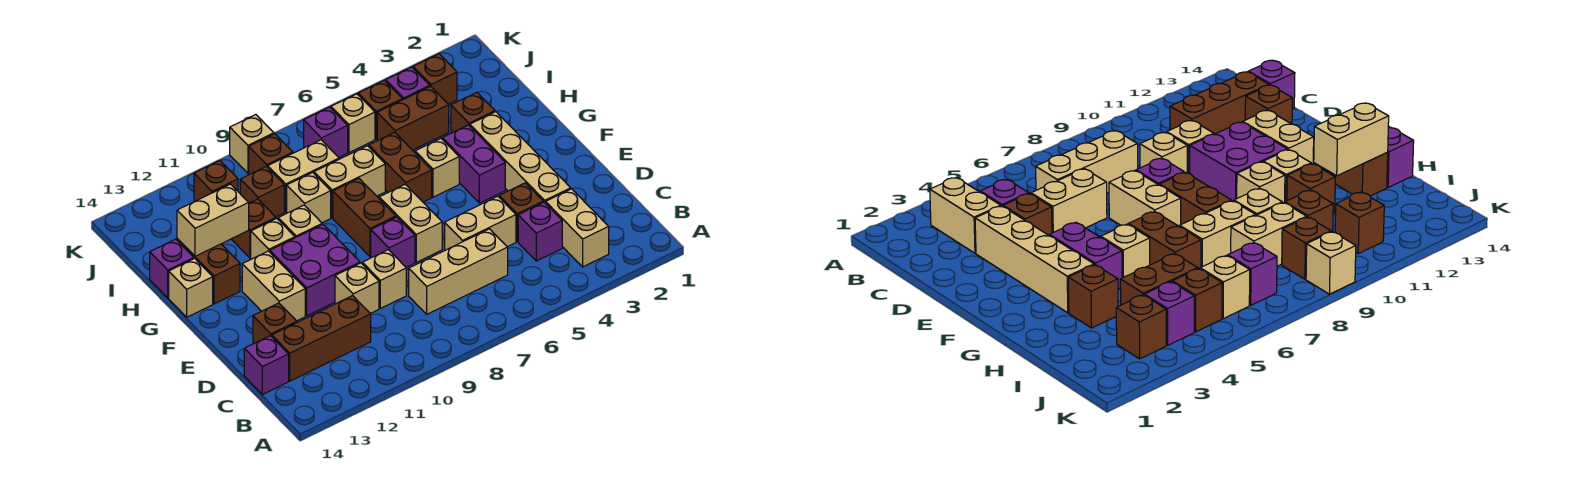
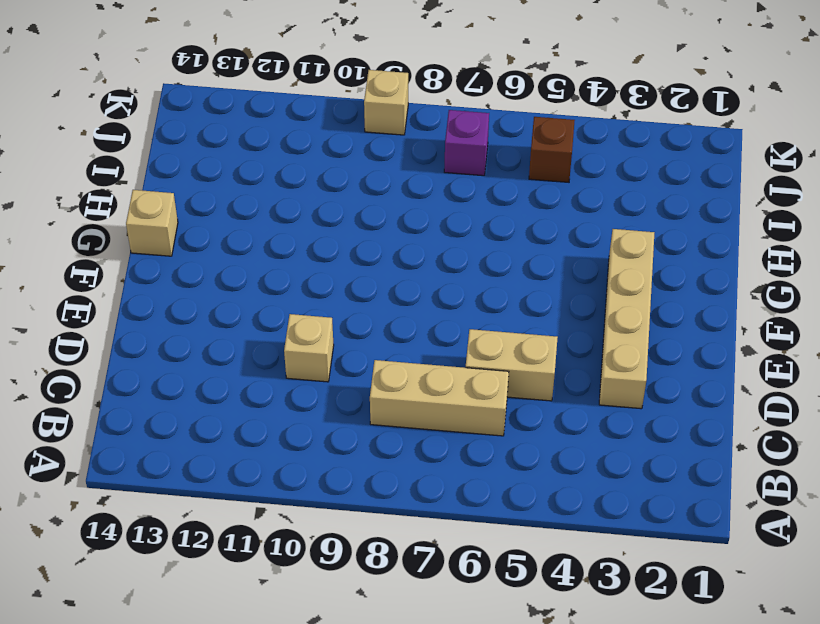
none -> tan brick B3:C3 level 1
none -> purple brick C4 level 1
none -> brown brick C11:C13 level 1
none -> purple brick C14 level 1

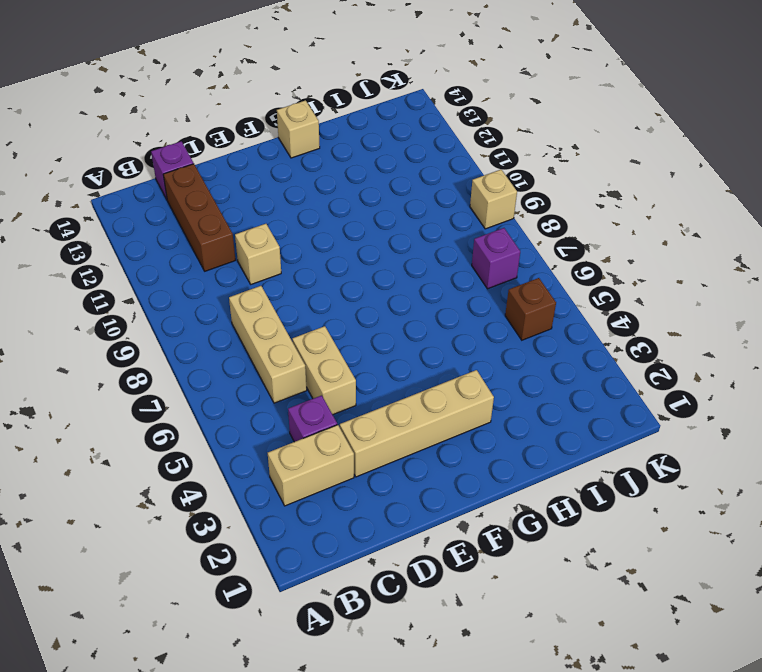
none -> brown brick D4 level 1
none -> tan brick D9 level 1
none -> brown brick D13 level 1
none -> tan brick E7:F7 level 1

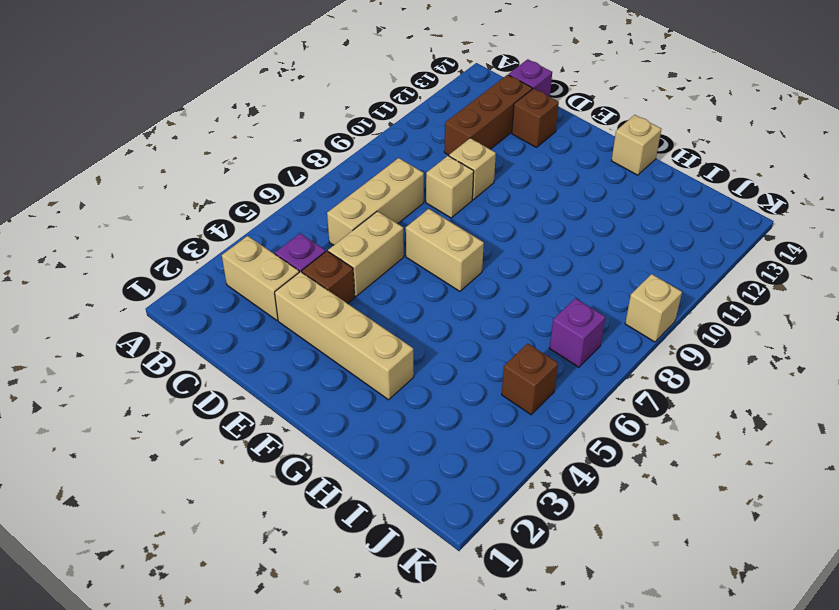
none -> purple brick E8 level 1
none -> purple brick E10:F11 level 1
none -> tan brick E12:F12 level 1
none -> purple brick F4:G4 level 1

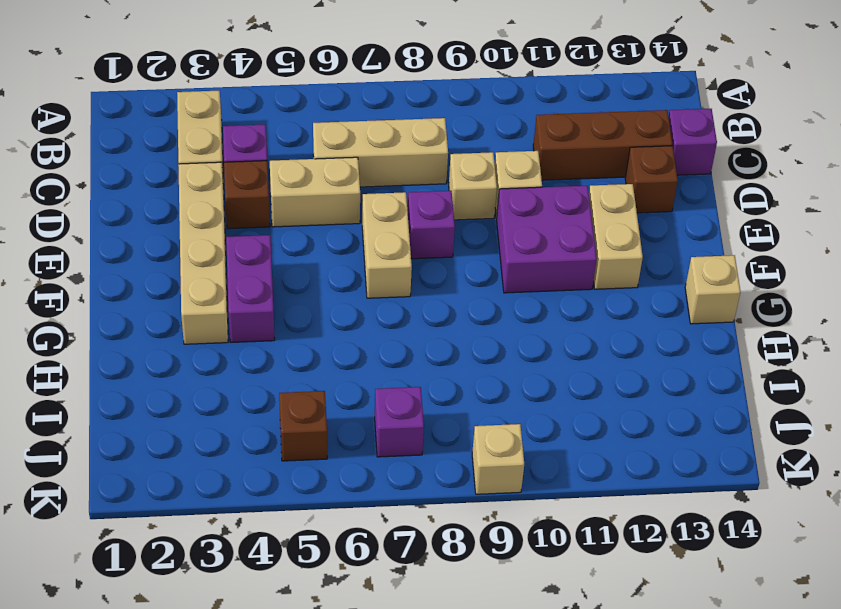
none -> brown brick F8:G8 level 1
none -> tan brick G5 level 1
none -> brown brick G6:H6 level 1
none -> tan brick G10 level 1

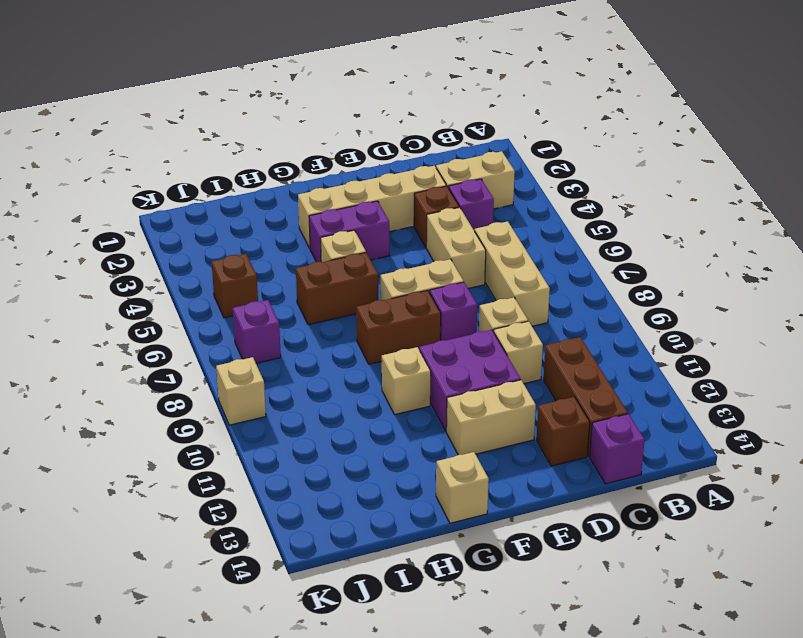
none -> tan brick G11 level 1
none -> brown brick G13:H13 level 1
none -> brown brick H3 level 1
none -> tan brick H7:H8 level 1

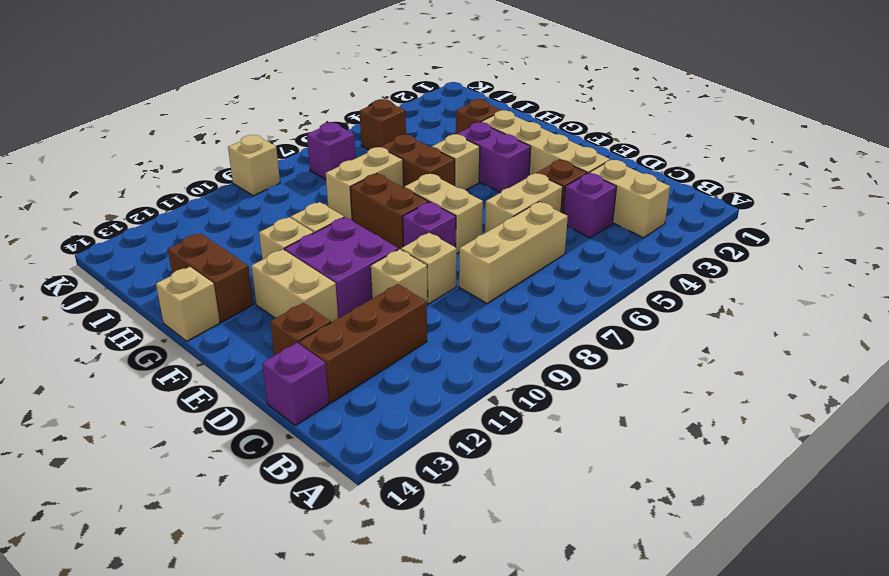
none -> tan brick H9 level 1
none -> brown brick H11 level 1
none -> purple brick H14 level 1
none -> brown brick I4:I5 level 1

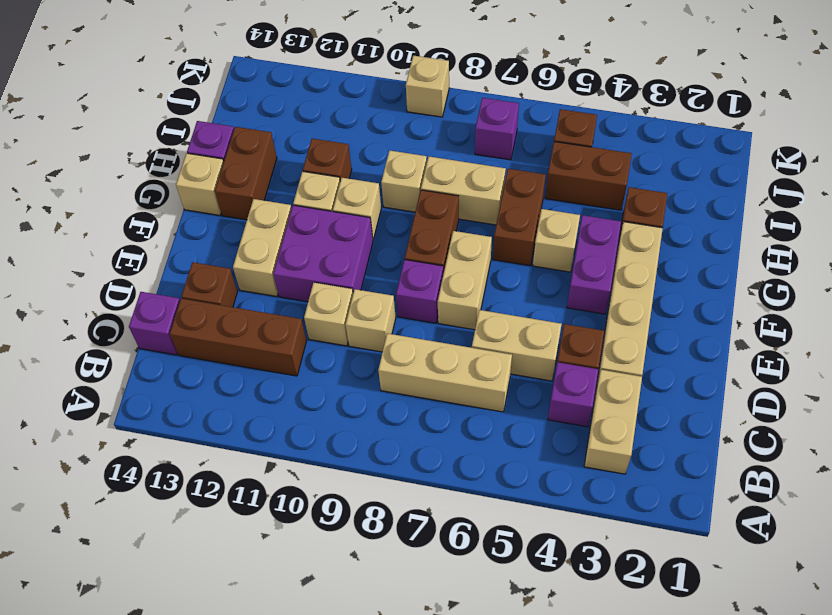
none -> tan brick I8:I9 level 1
none -> brown brick I10 level 1
none -> brown brick J3 level 1
none -> purple brick J4 level 1

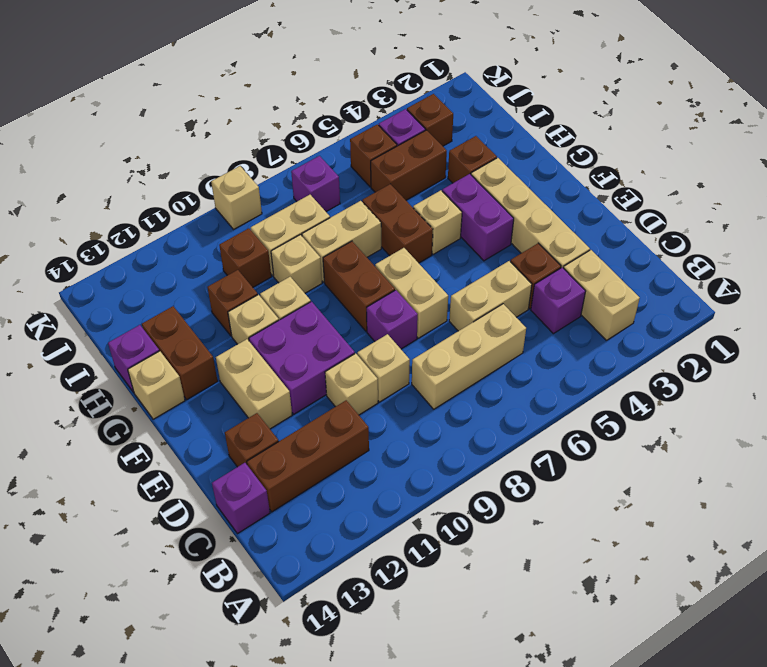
none -> tan brick J6 level 1
none -> brown brick J9 level 1
none -> brown brick J11 level 1
none -> tan brick H12:H13 level 2

